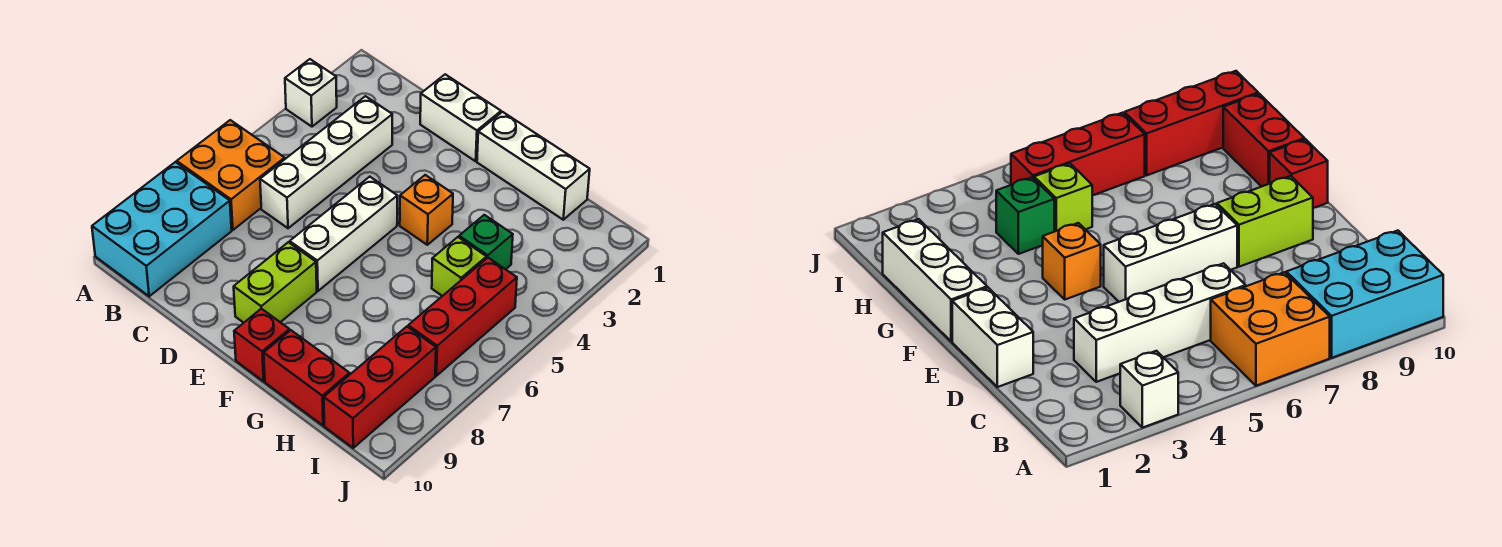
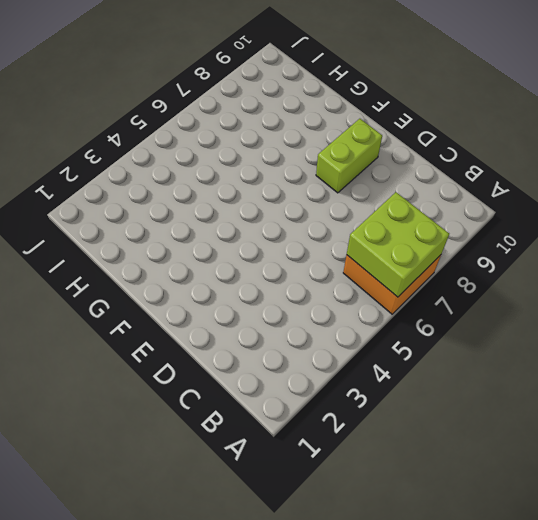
lime brick A6:B7 level 2 -> none
none -> white brick A3 level 1
none -> cyan brick A8:B10 level 1
none -> white brick C3:C6 level 1

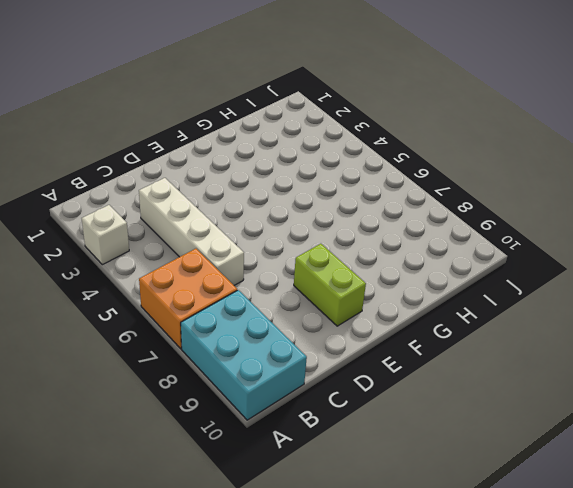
none -> white brick D1:E1 level 1
none -> white brick E5:E7 level 1
none -> white brick F1:H1 level 1

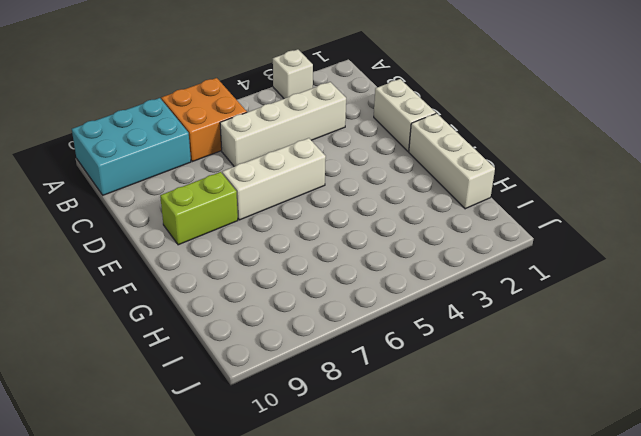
none -> orange brick F4 level 1
none -> red brick F10 level 1
none -> red brick G10:H10 level 1

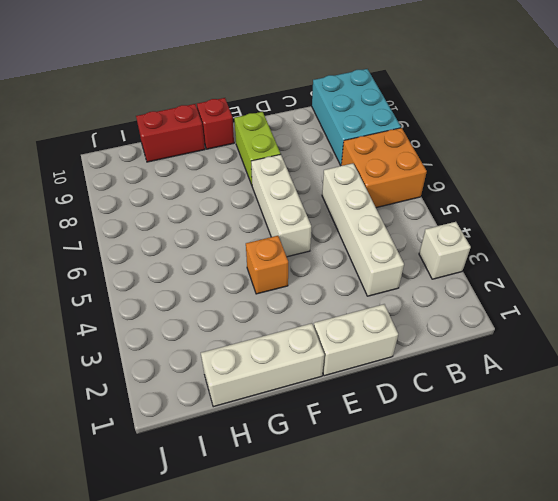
none -> green brick H4 level 1
none -> lime brick H5 level 1
none -> red brick I5:I7 level 1

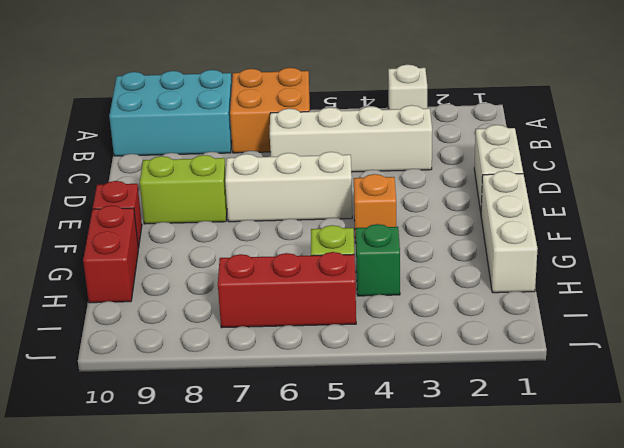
none -> red brick I8:I10 level 1

